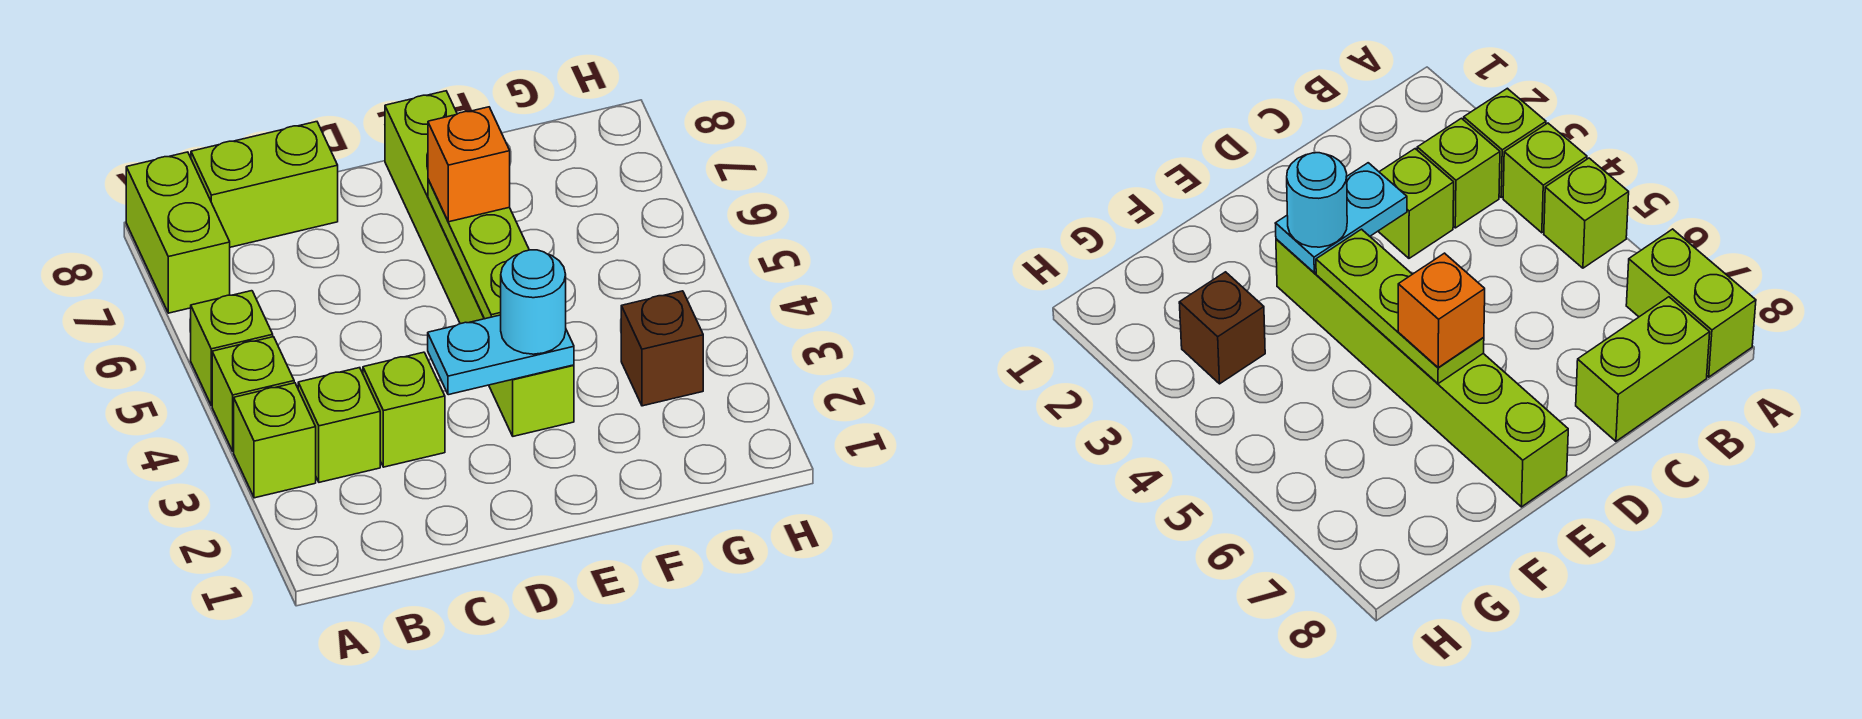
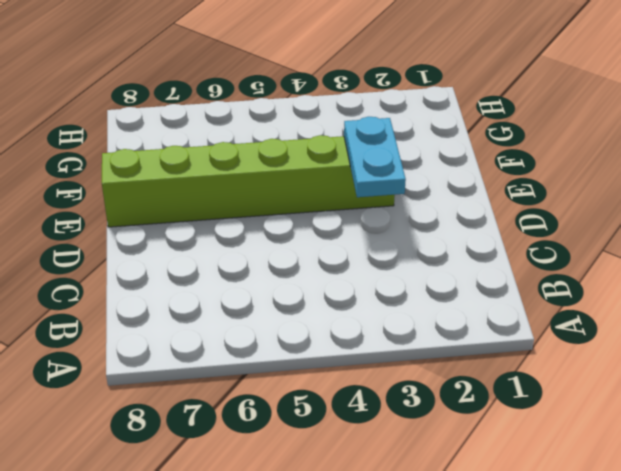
none -> lime brick A3 level 1
none -> lime brick A4 level 1
none -> lime brick A5 level 1

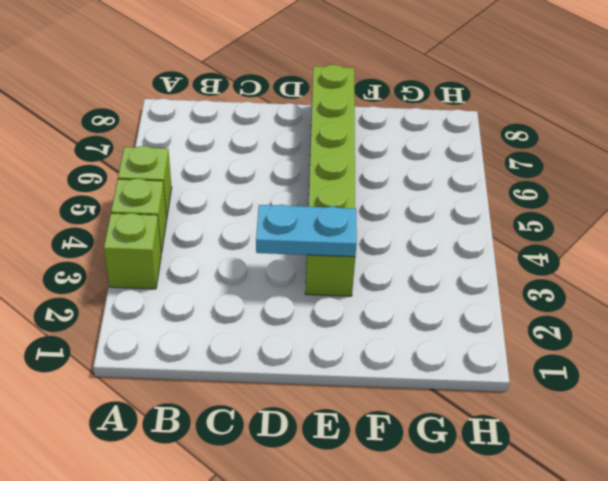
none -> lime brick A7:A8 level 1
none -> lime brick B3 level 1
none -> lime brick B8:C8 level 1

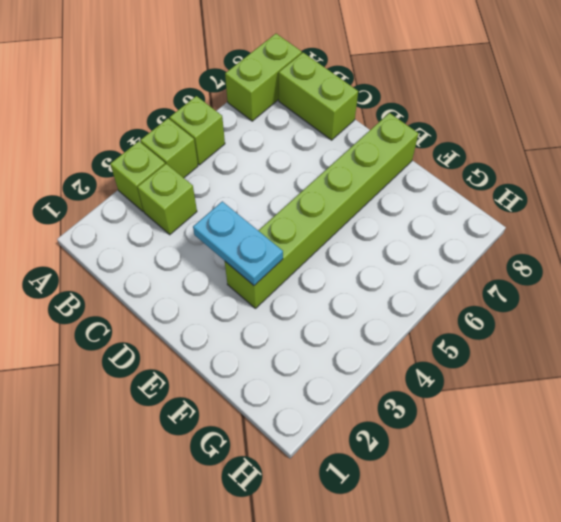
none -> lime brick C3 level 1
none -> brown brick G3 level 1
none -> lime plate E4:E6 level 2

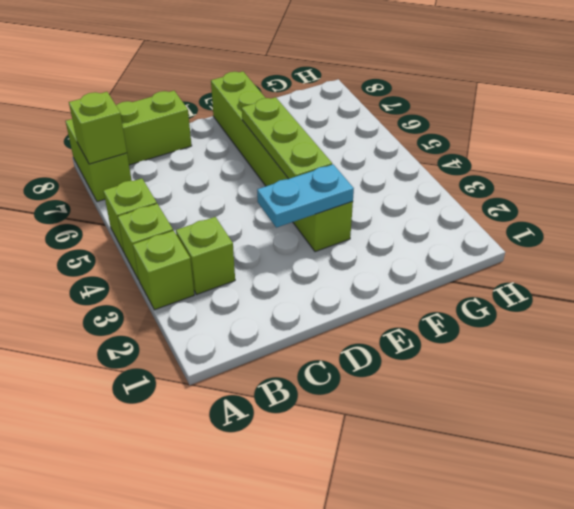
lime brick A7 level 2 -> lime brick C3 level 1
none -> brown brick G3 level 1
none -> cyan round brick E3 level 3
none -> orange brick E6 level 3

